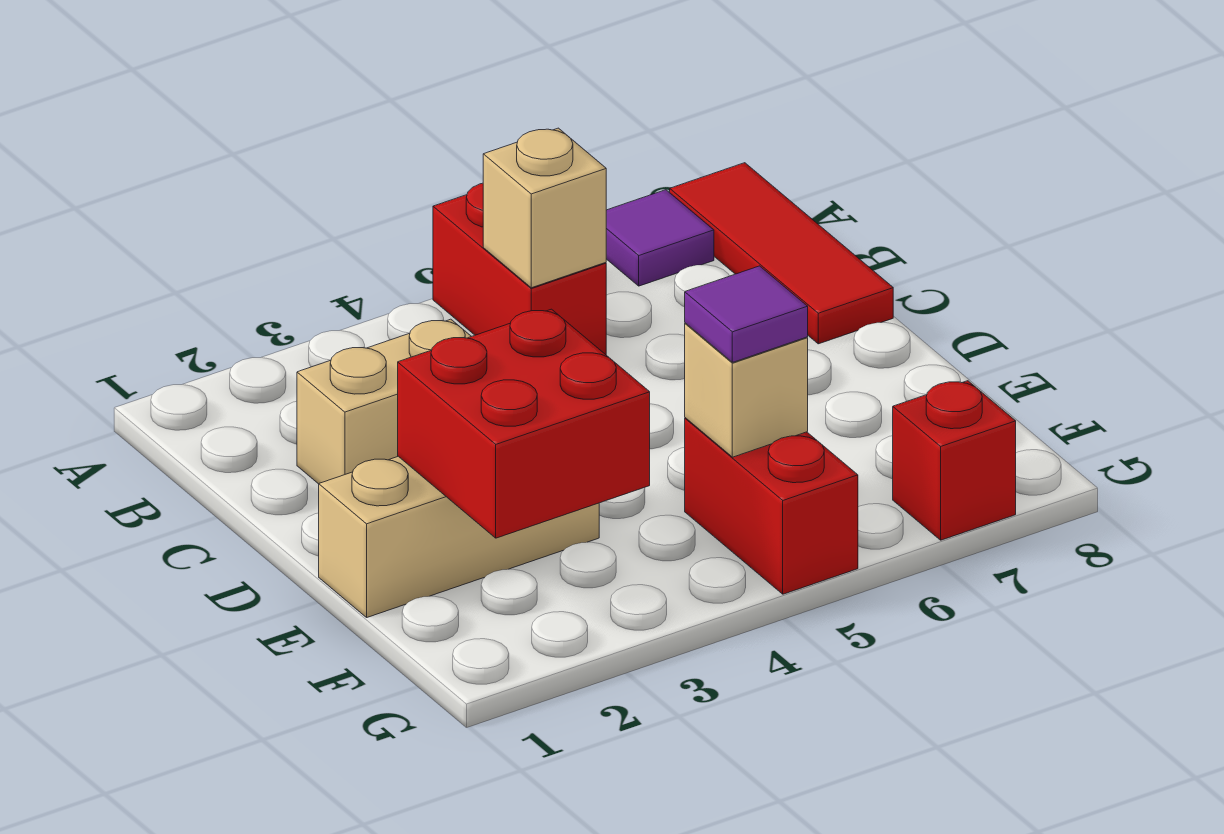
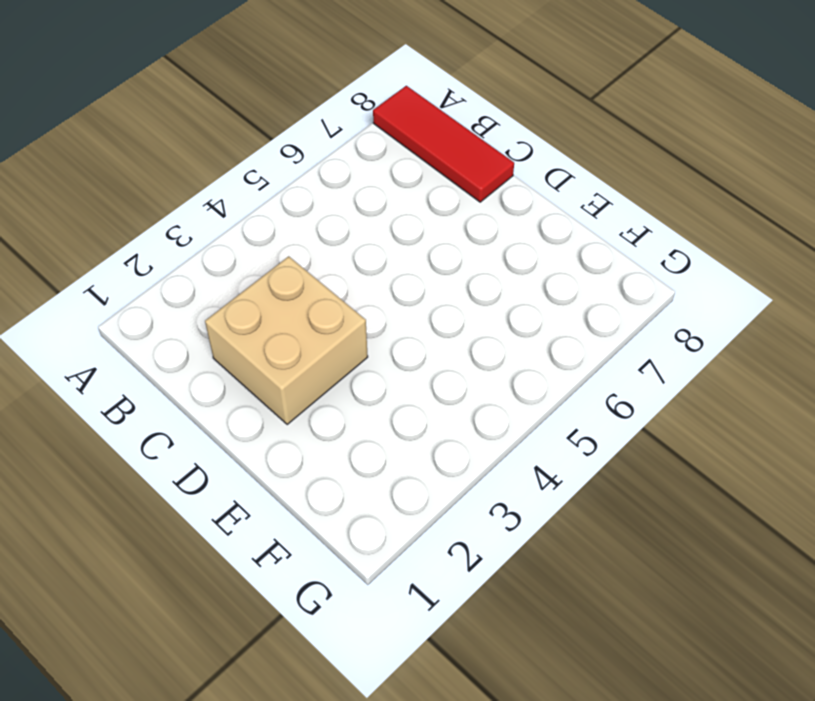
tan brick C2:D3 level 1 -> tan brick C2:C3 level 1
none -> red brick A5:B5 level 1
none -> purple tile A7 level 1

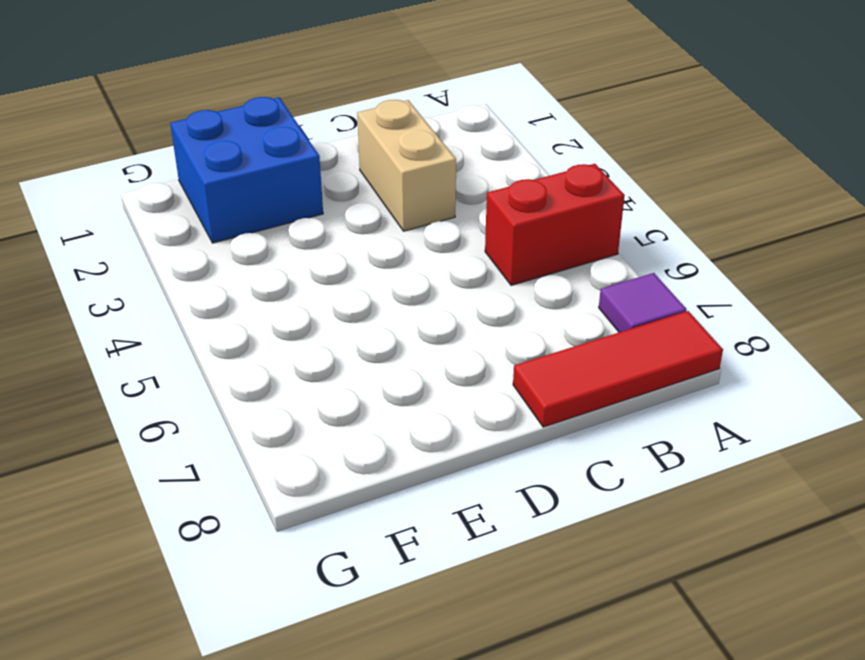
blue brick E1:F2 level 1 -> tan brick E1:E3 level 1
none -> red brick F5:G5 level 1
none -> red brick G7 level 1

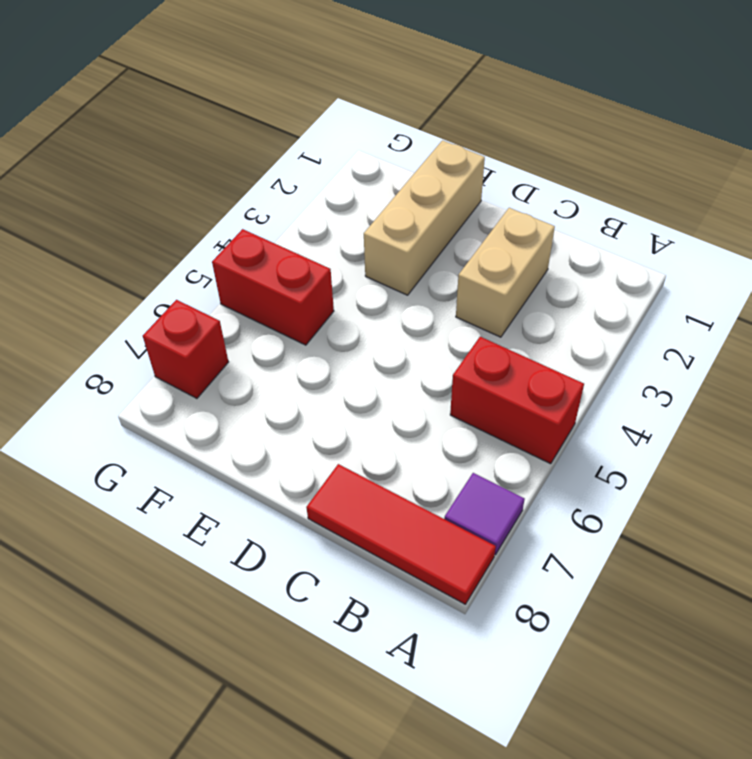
none -> tan brick B5 level 2
none -> red brick E2:F3 level 2

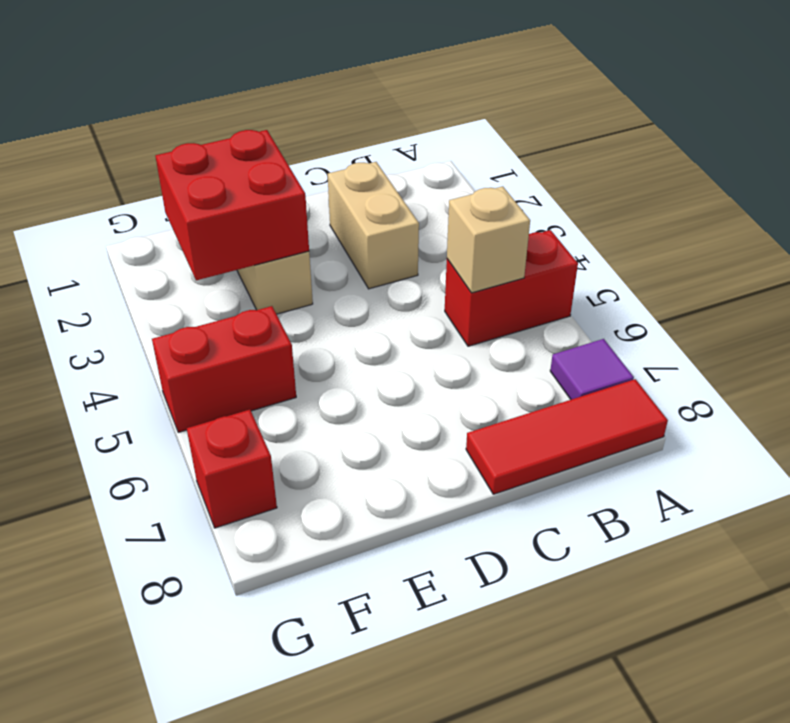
none -> tan brick F5 level 2
none -> purple tile F5 level 3

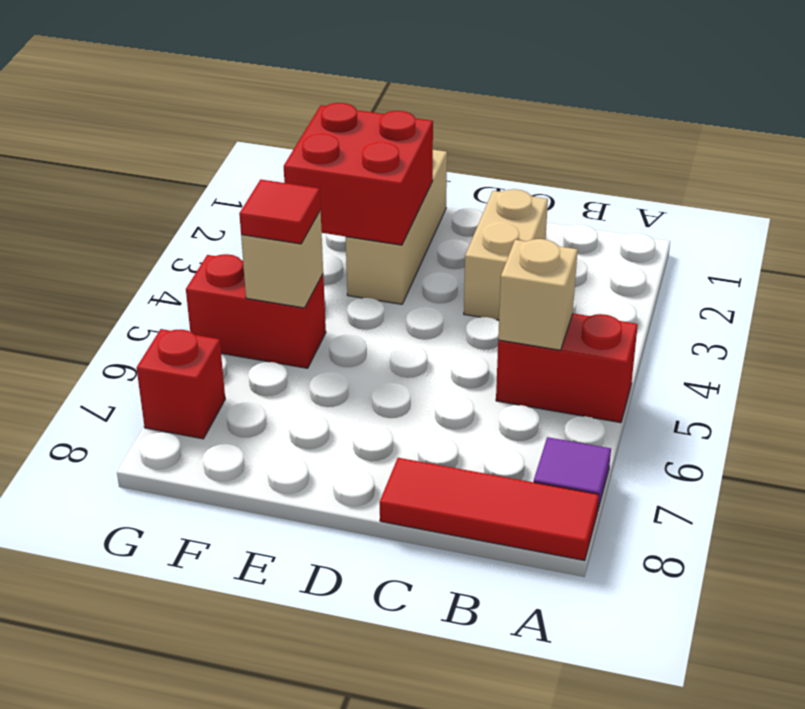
red tile F5 level 3 -> purple tile F5 level 3

